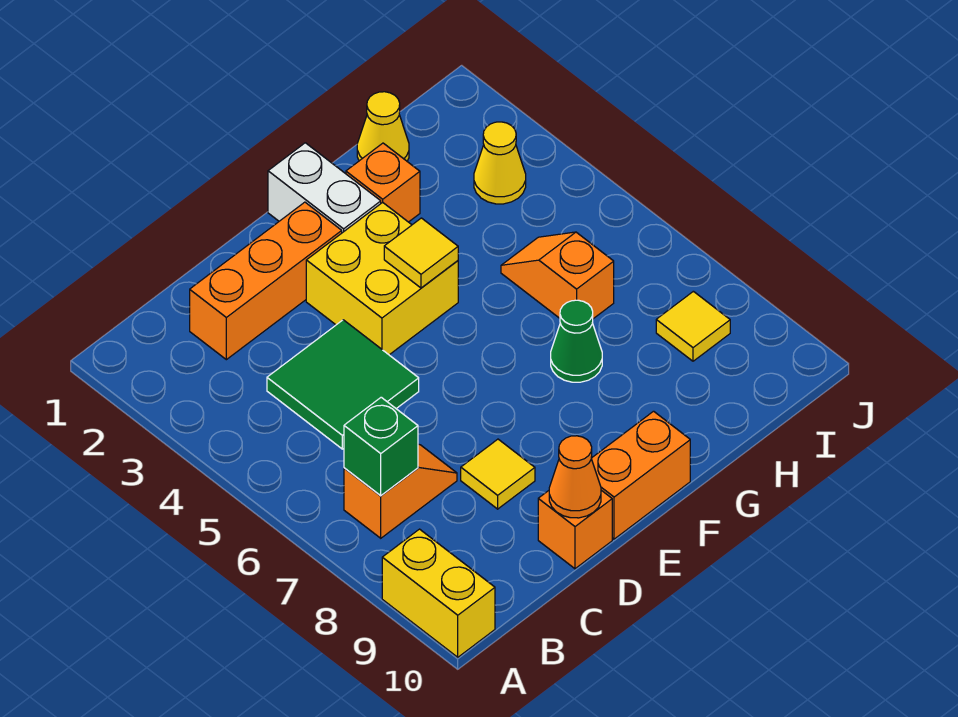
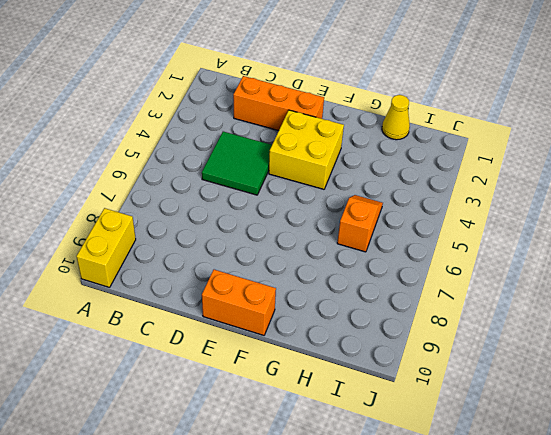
none -> orange slope B7:C7 level 1 top B
none -> yellow tile D8 level 1
none -> orange brick D10 level 1

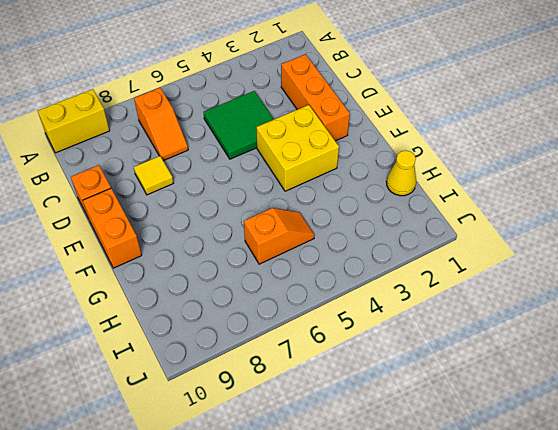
none -> white brick F1:F2 level 1
none -> orange brick G2 level 1
none -> green cone G7 level 1

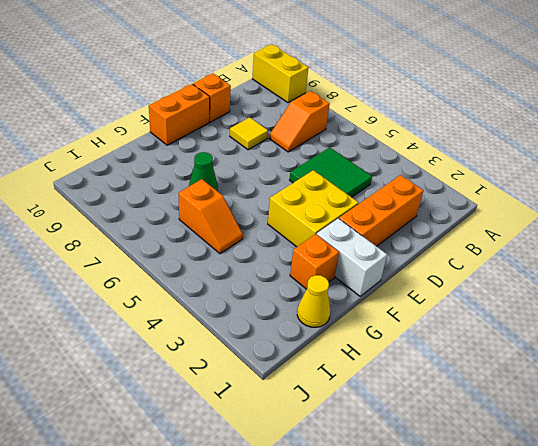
none -> yellow cone I3 level 1
none -> yellow tile I8 level 1
none -> green brick B7 level 2

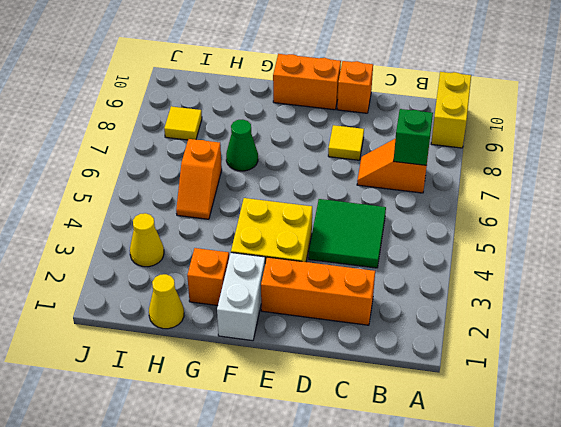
none -> orange cone D10 level 2
none -> yellow tile F4 level 2

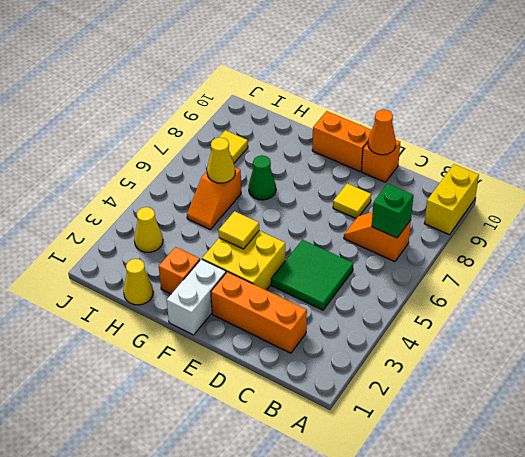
yellow cone H6 level 2 -> none

